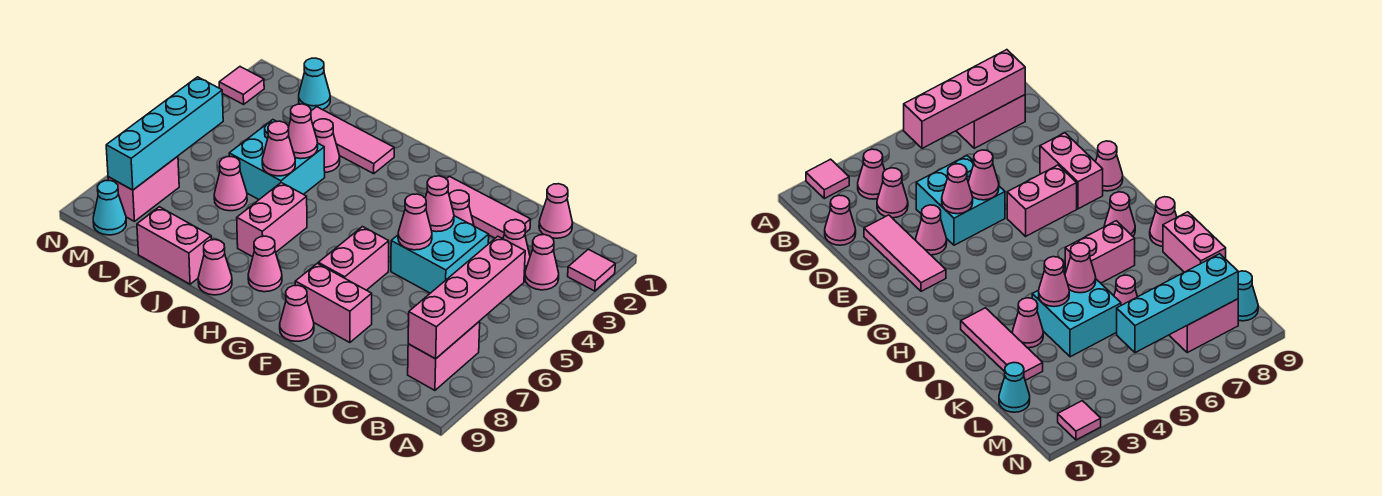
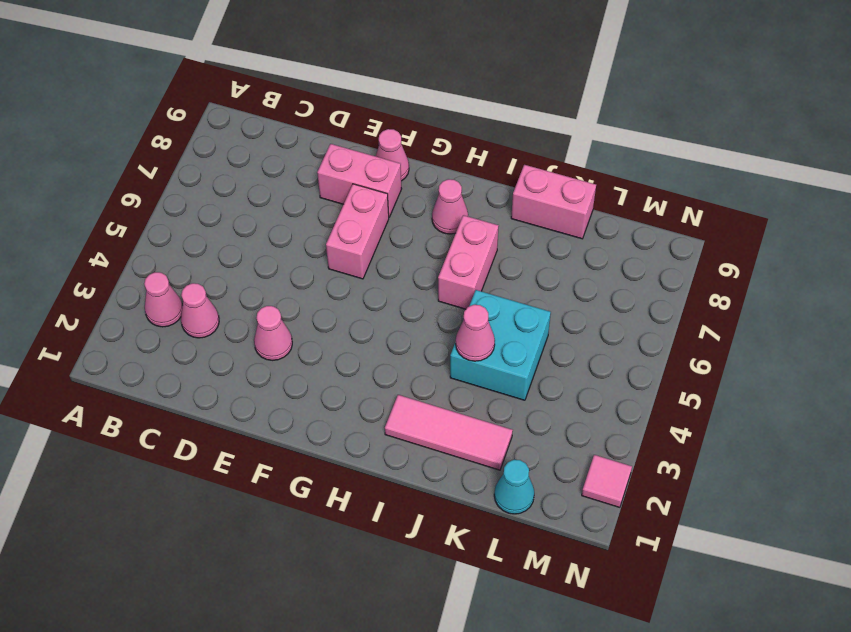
none -> pink tile A2 level 1
none -> pink brick B7:B8 level 1
none -> pink cone C1 level 1

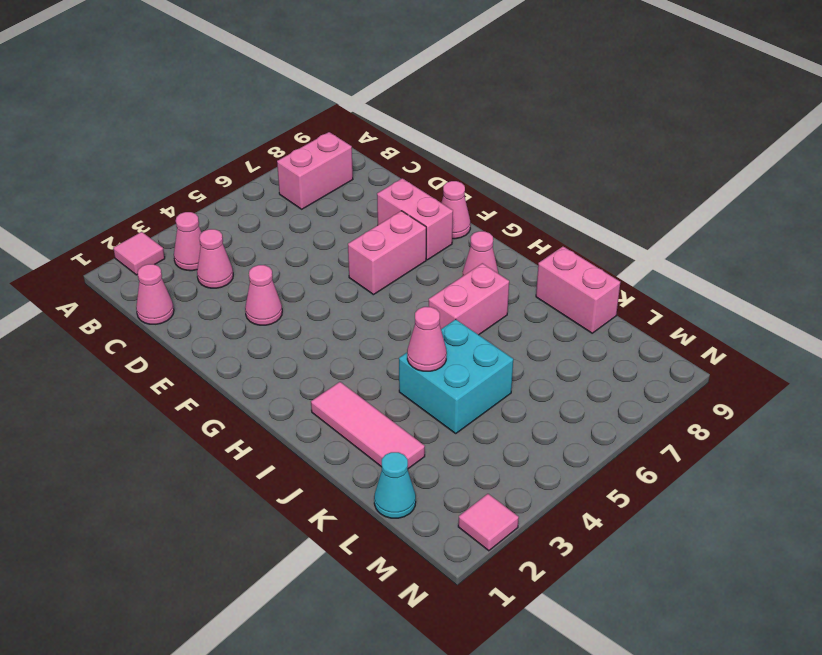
none -> pink tile D2:F2 level 1
none -> cyan brick D4:E5 level 1
none -> pink cone I9 level 1

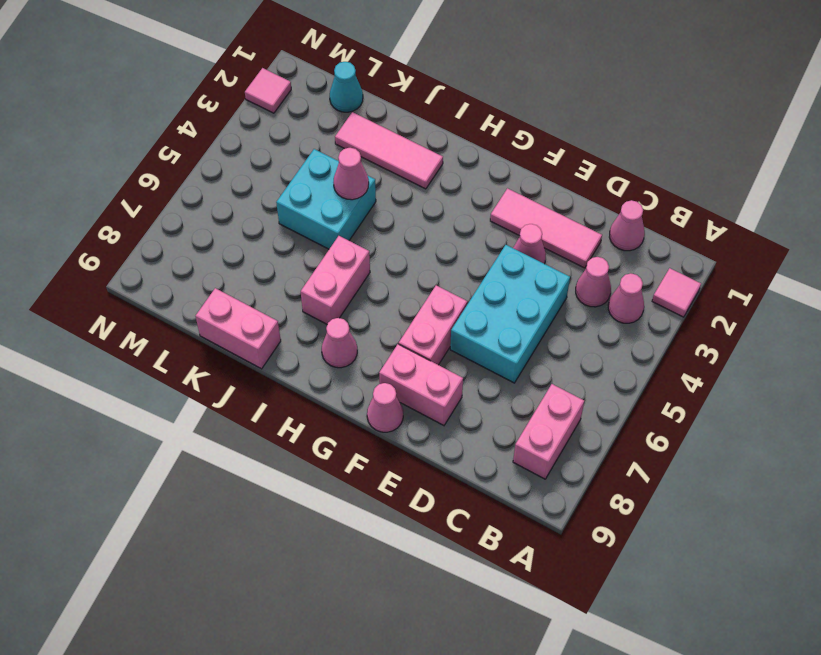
cyan brick D4:E6 level 1 -> cyan brick D4:E5 level 1
none -> pink cone I9 level 1
none -> pink cone J3 level 1
none -> pink cone K6 level 1

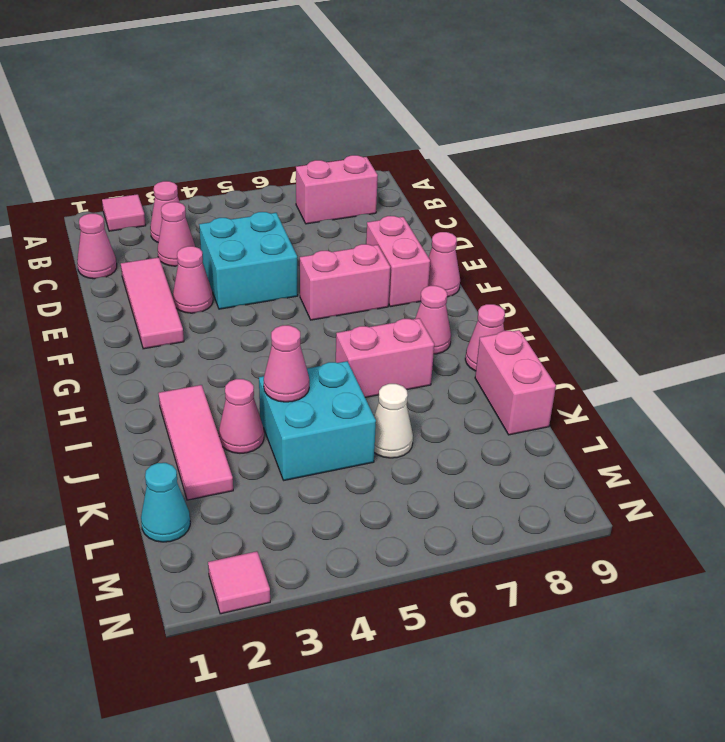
white cone K6 level 1 -> pink cone K6 level 1
none -> pink brick M7:M8 level 1
none -> cyan cone M9 level 1
none -> pink brick B5:B8 level 2

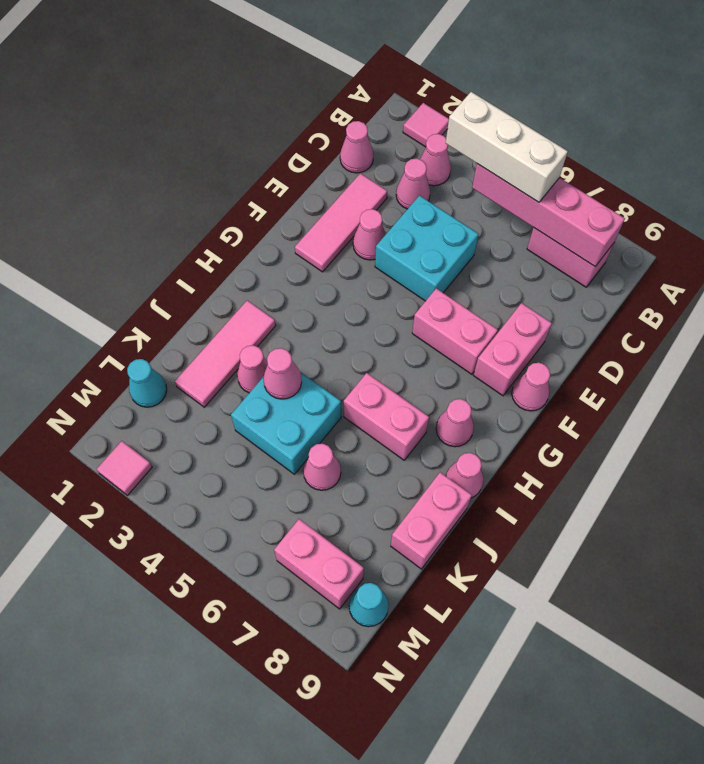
white brick B4:B6 level 3 -> none
none -> pink cone E4 level 2
none -> pink cone E5 level 2
none -> pink cone J5 level 2

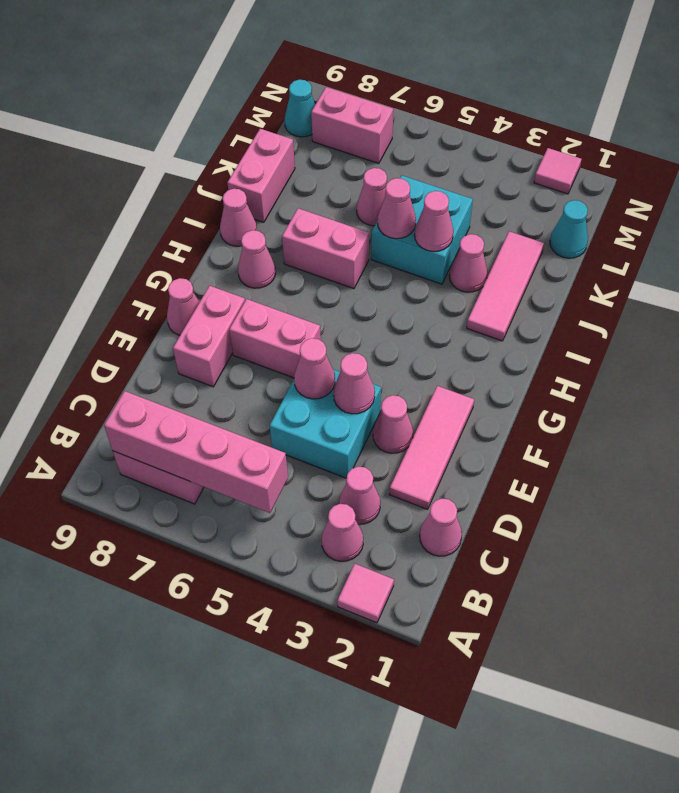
none -> cyan brick M5:M8 level 2

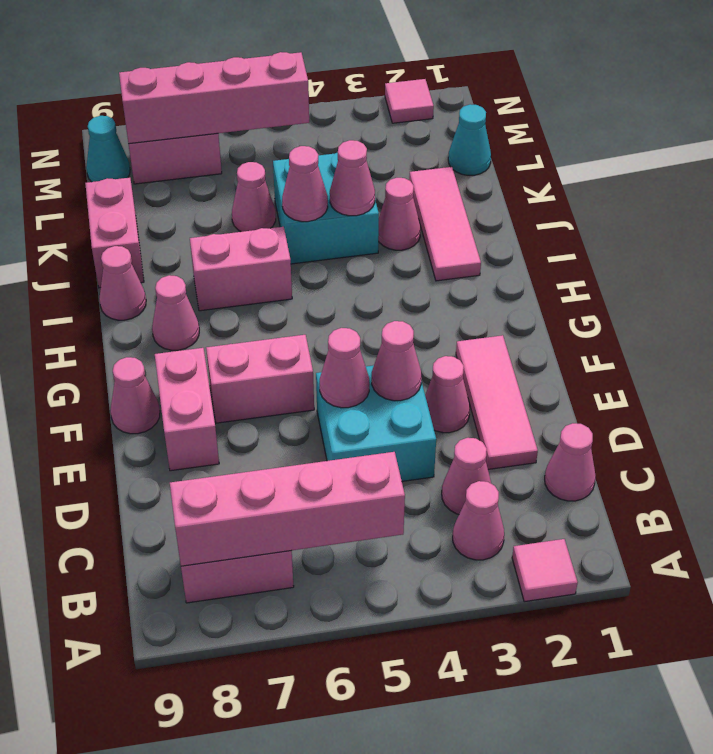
pink brick M5:M8 level 2 -> cyan brick M5:M8 level 2

